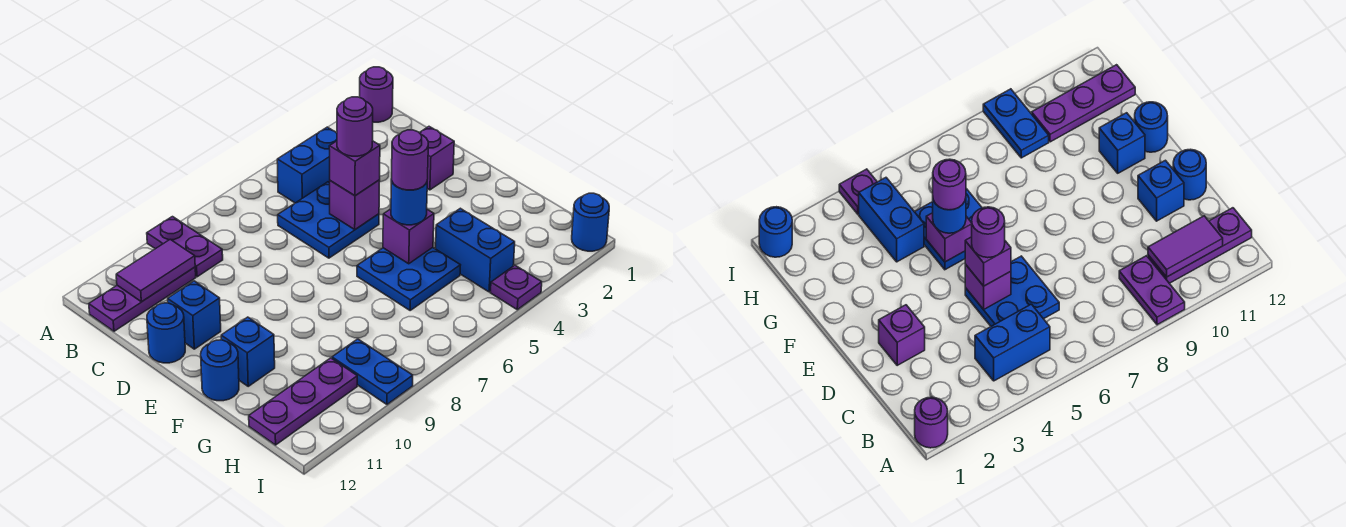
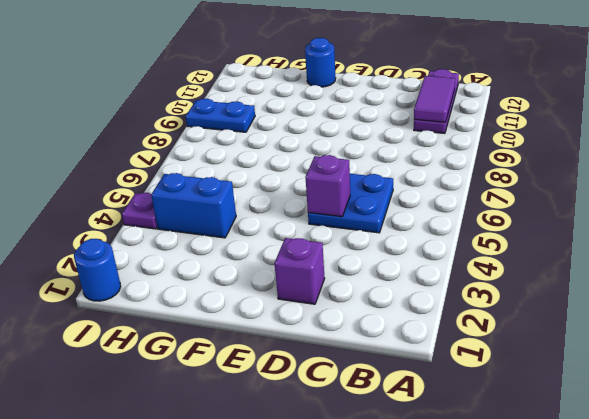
none -> purple round brick A1 level 1
none -> purple plate A9:B9 level 1
none -> blue brick B4:B5 level 1

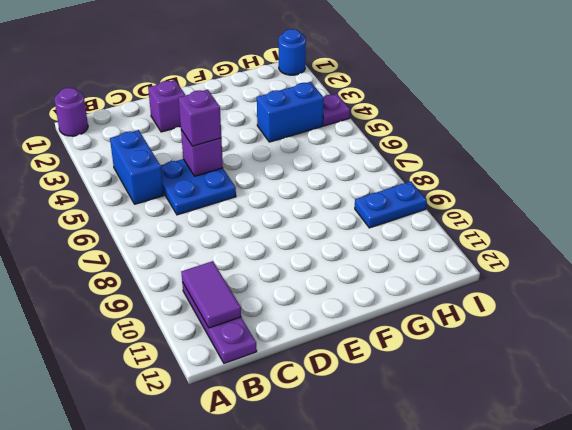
none -> purple plate A9:B9 level 1
none -> blue brick D11 level 1
none -> blue round brick D12 level 1

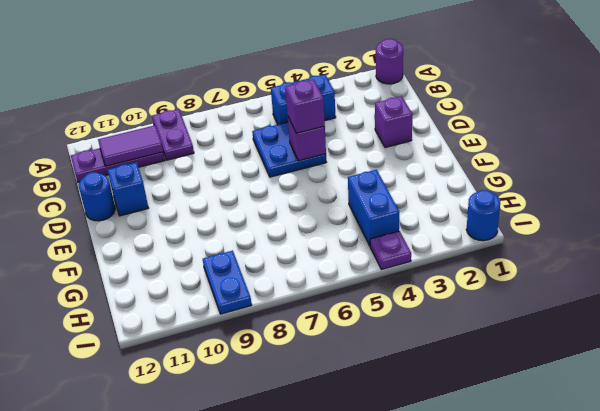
none -> blue plate F5:G6 level 1
none -> blue brick F11 level 1
none -> blue round brick F12 level 1

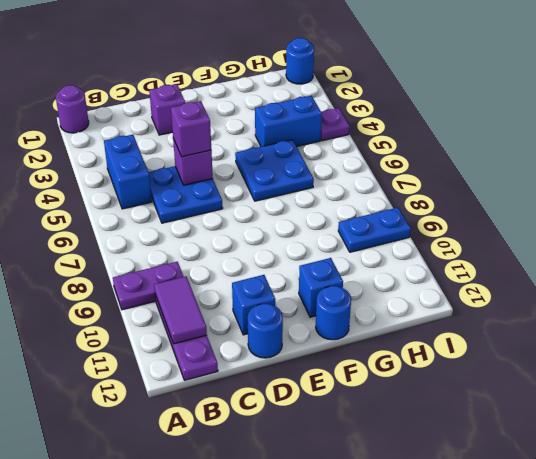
none -> purple plate H10:H12 level 1
none -> purple brick F5 level 2
none -> blue round brick F5 level 3

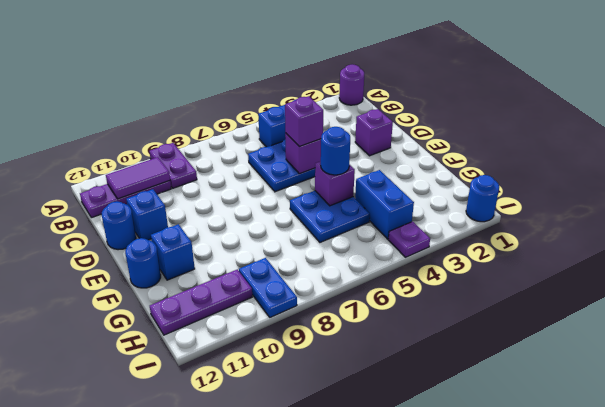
none -> purple round brick D5 level 4
none -> purple round brick F5 level 4

